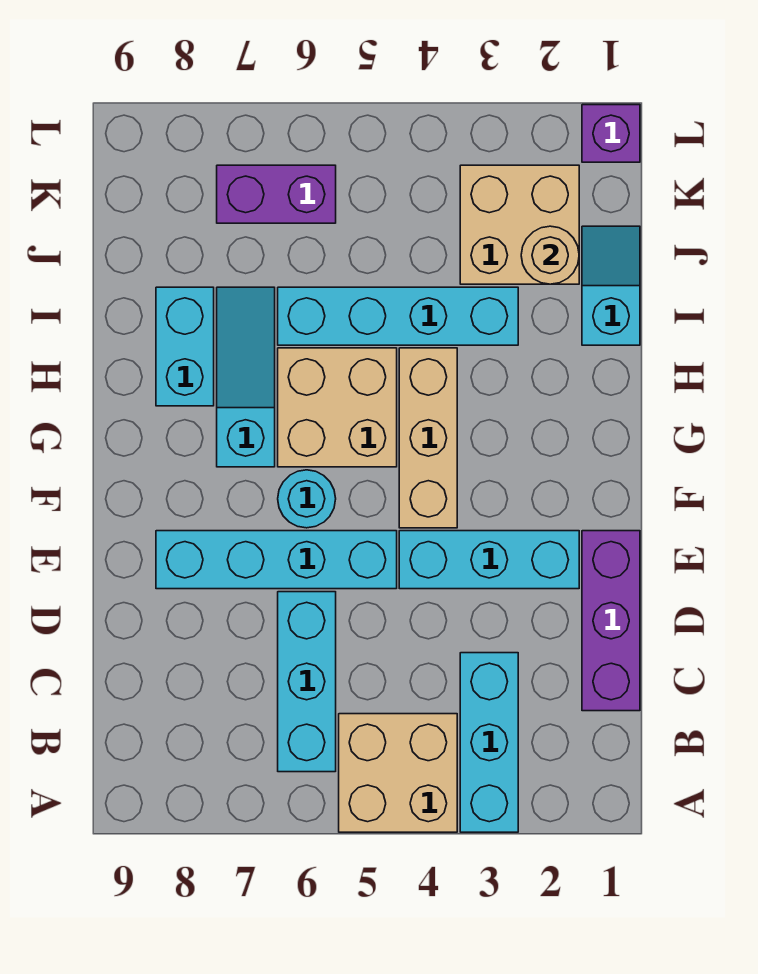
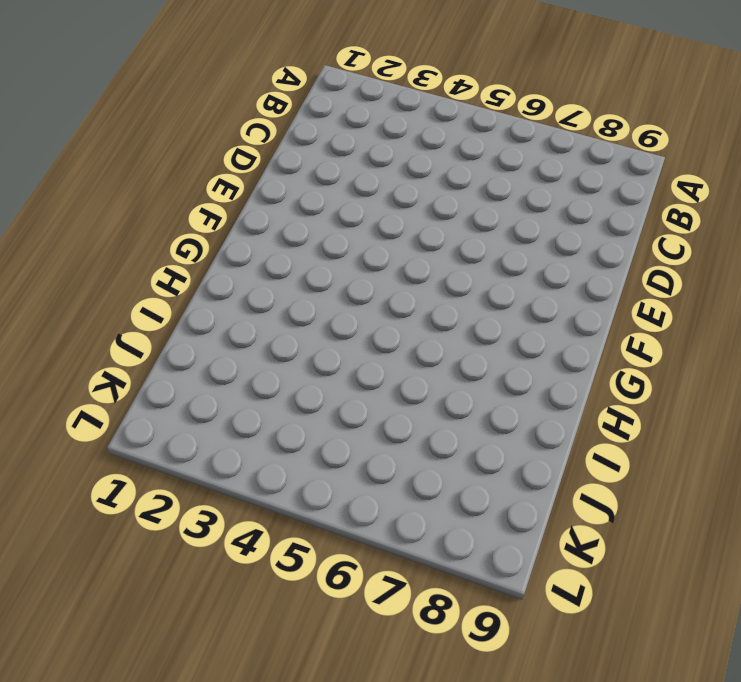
none -> cyan brick A3:C3 level 1
none -> tan brick A4:B5 level 1
none -> cyan brick B6:D6 level 1

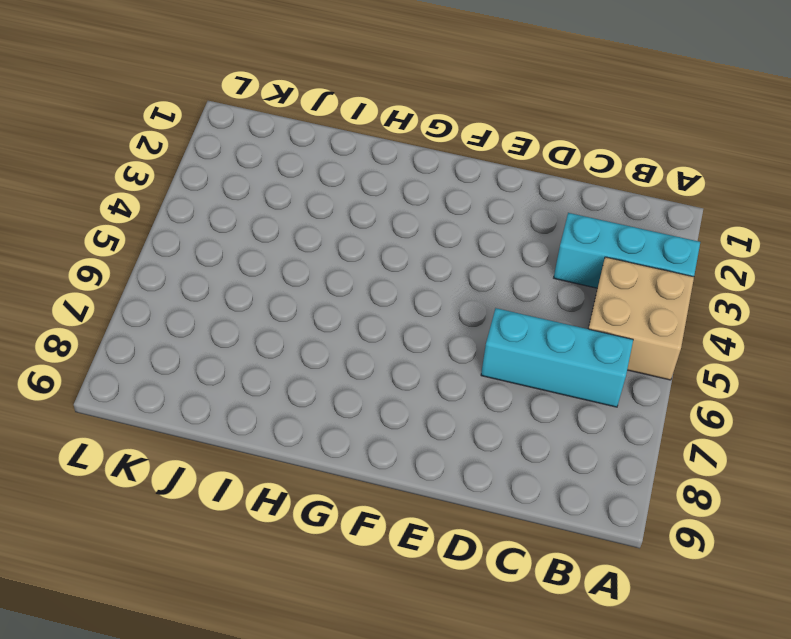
none -> purple brick C1:E1 level 1
none -> cyan brick E2:E4 level 1
none -> cyan brick E5:E8 level 1

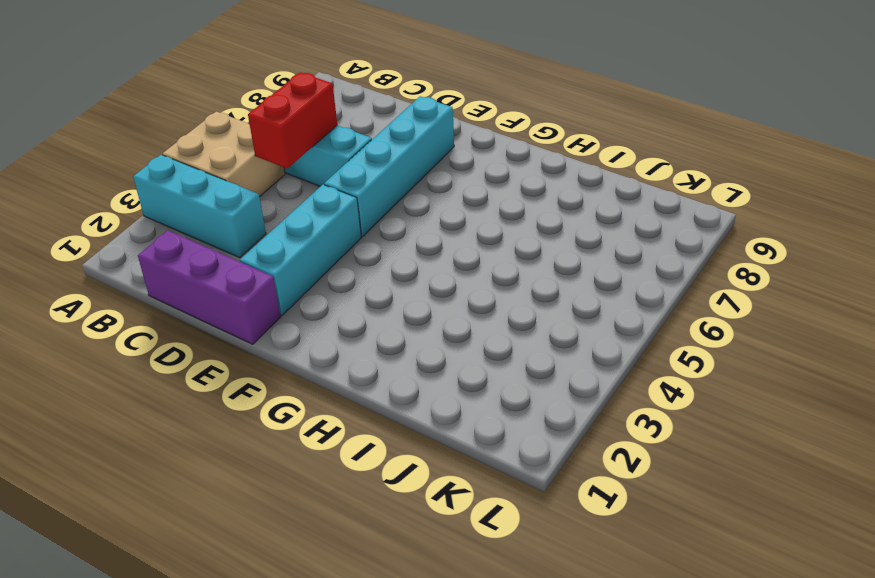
red brick C5:C6 level 2 -> none
none -> tan brick F4:H4 level 1
none -> cyan round brick F6 level 1
none -> tan brick G5:H6 level 1

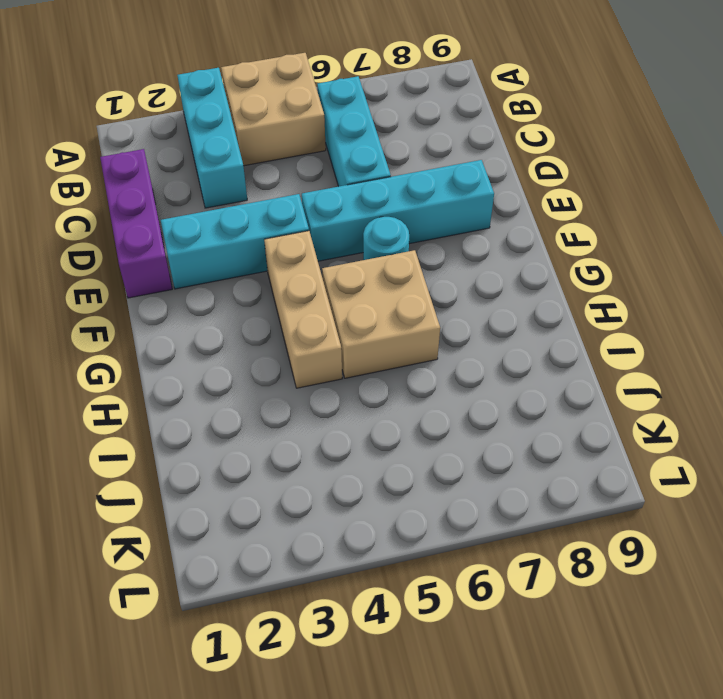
none -> cyan slope G7:I7 level 1 top G
none -> cyan brick H8:I8 level 1
none -> cyan slope I1:J1 level 1 top I

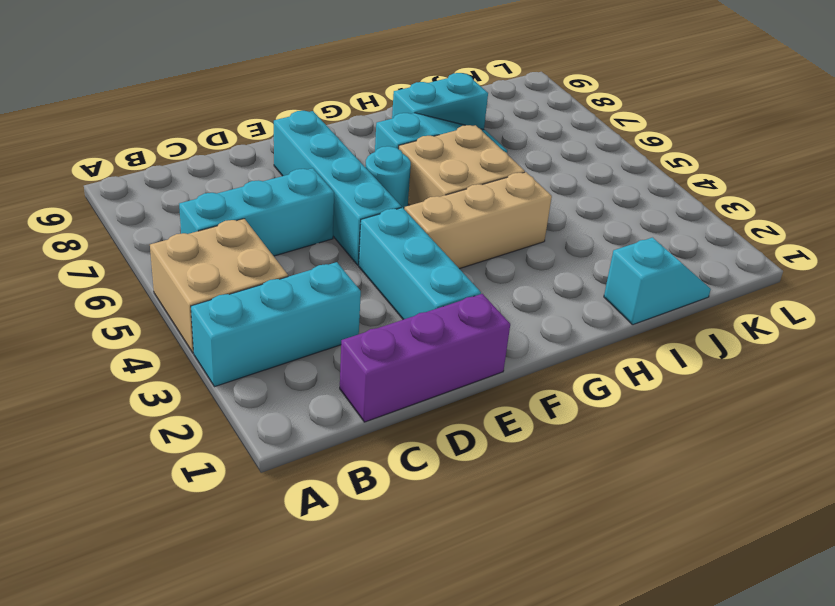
none -> cyan brick I3:I6 level 1
none -> tan brick J2:K3 level 1
none -> purple brick K6:K7 level 1

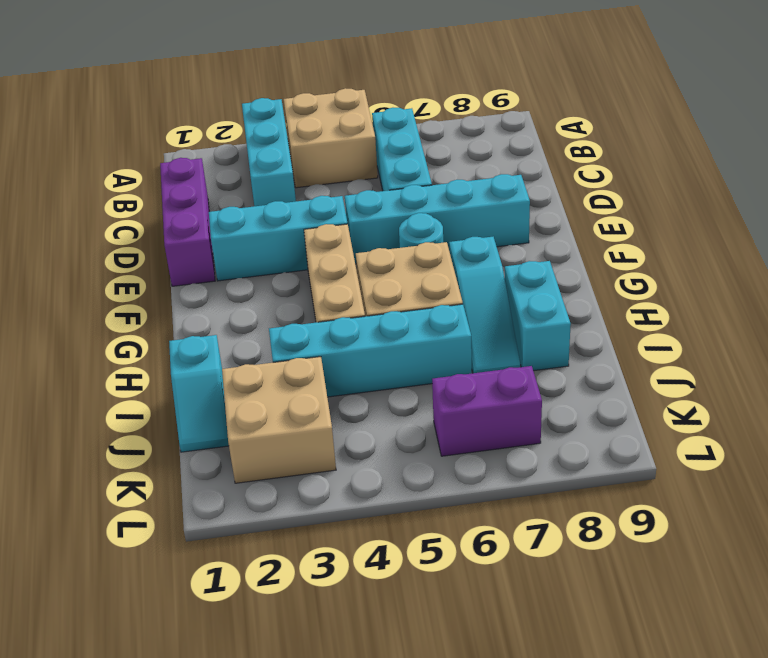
none -> purple brick L1 level 1
none -> tan round brick J2 level 2

